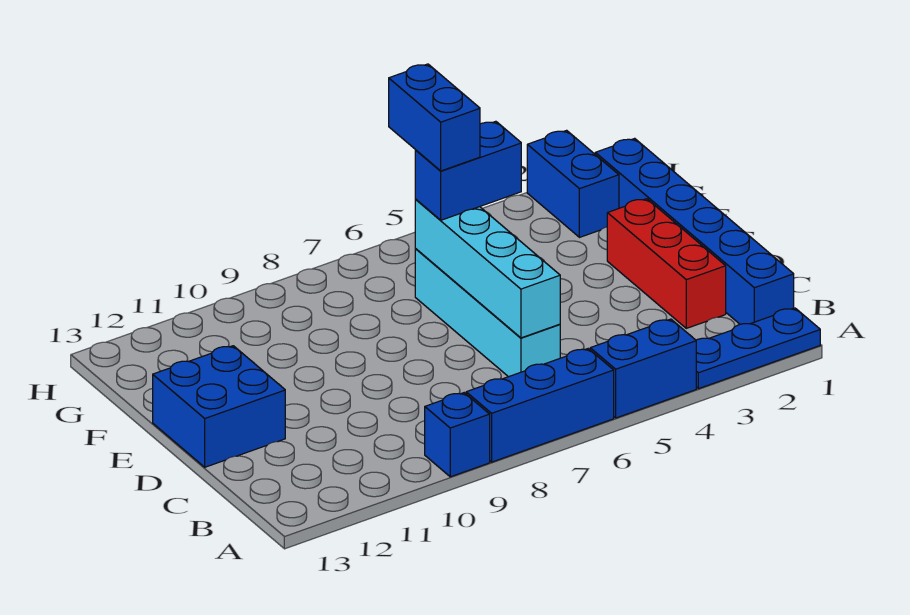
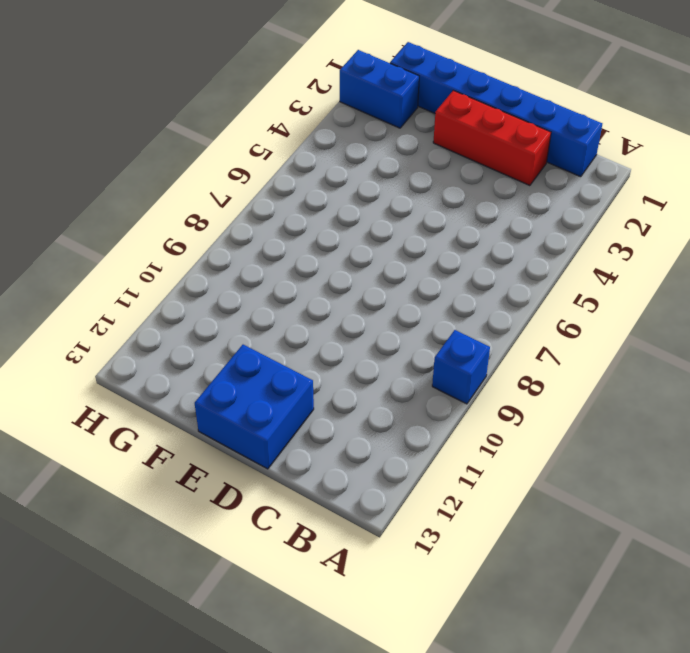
none -> blue plate A1:A3 level 1
none -> blue brick A4:A5 level 1
none -> blue brick A6:A8 level 1

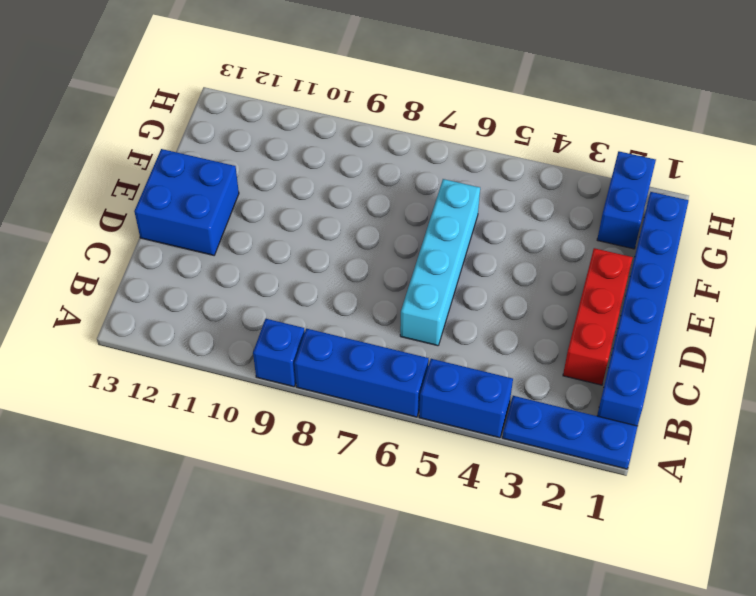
none -> cyan brick C6:F6 level 2
none -> blue brick F5:F6 level 3
none -> blue brick F6:G6 level 4

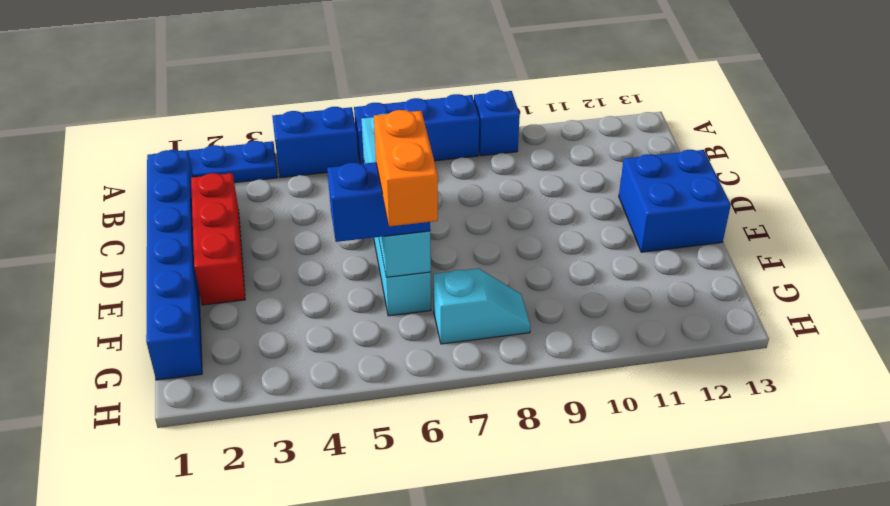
orange brick F6:G6 level 4 -> blue brick F6:G6 level 4
cyan slope G7:G8 level 1 top 7 -> none
none -> blue brick G2:H2 level 1

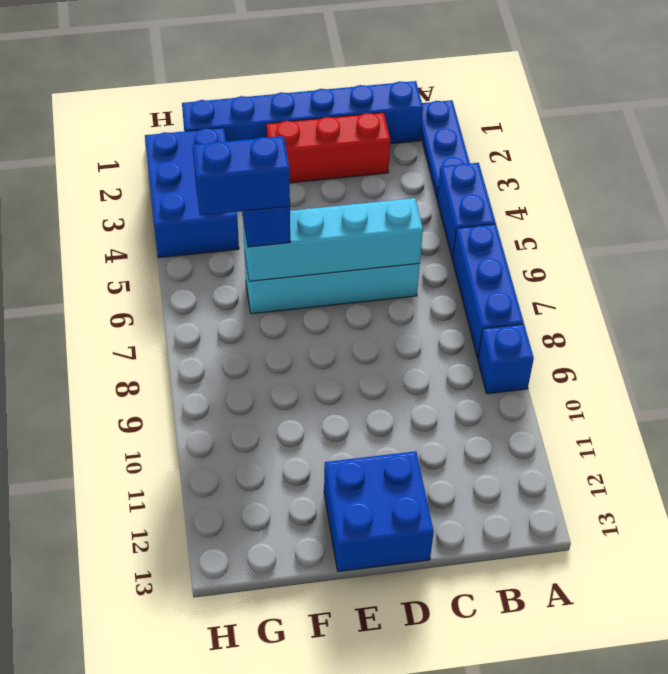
blue brick G2:H4 level 1 -> blue brick G2:H2 level 1

